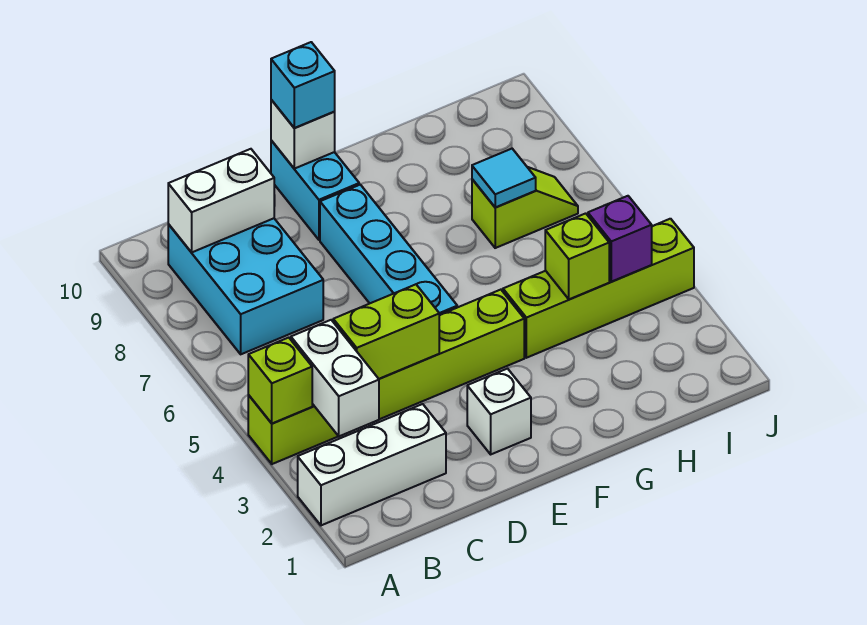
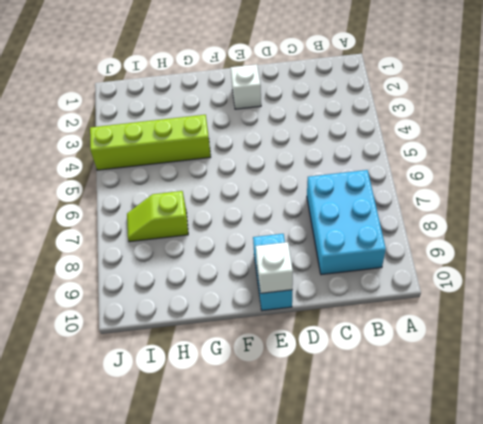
none -> white brick A2:C2 level 1
none -> lime brick A4:F4 level 1
none -> cyan brick E5:E8 level 1

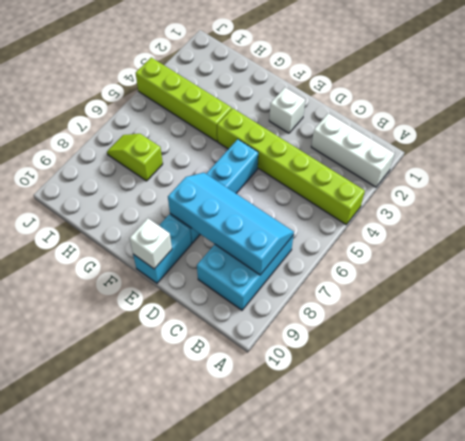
cyan slope B7:E8 level 2 top 8 -> none
none -> lime brick A4 level 2
none -> white brick B3:B4 level 2
none -> white brick B9:C9 level 2

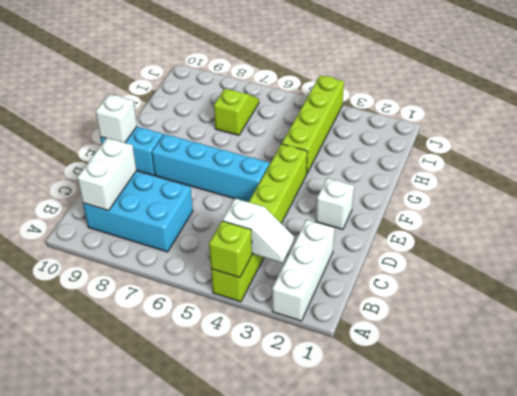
white slope B3:B4 level 2 top 4 -> white brick B3:B4 level 2
none -> lime brick C4:D4 level 2
none -> lime brick H4 level 2
none -> cyan tile H7 level 2

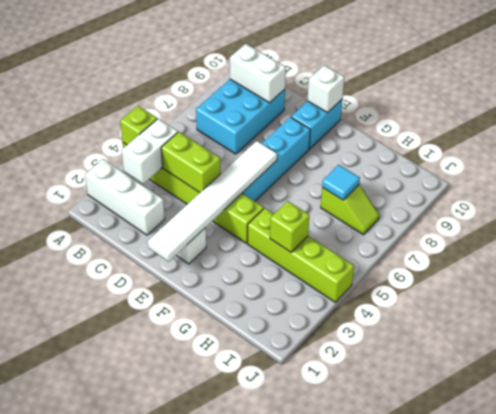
white tile E1:E6 level 2 -> none
none -> purple brick I4 level 2
none -> cyan brick E10 level 3

